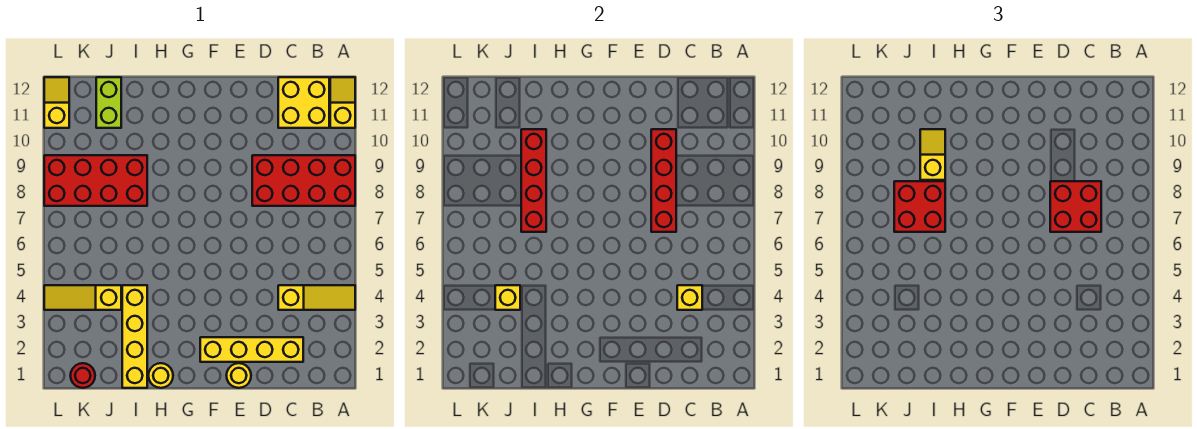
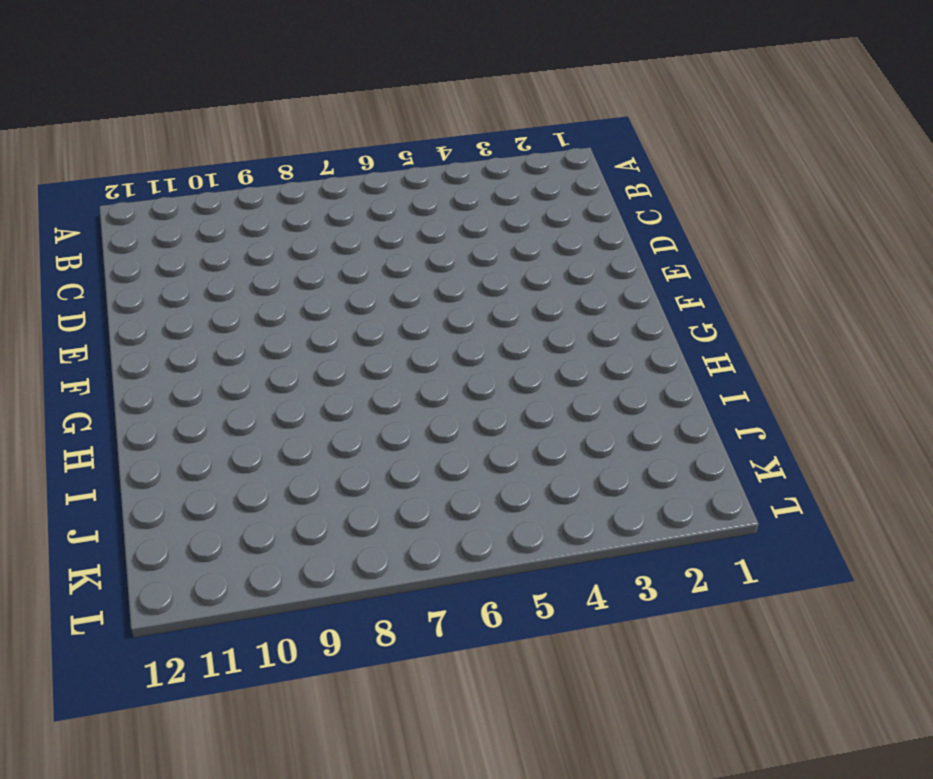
none -> yellow slope A4:C4 level 1 top C
none -> red brick A8:D9 level 1
none -> yellow slope A11:A12 level 1 top 11

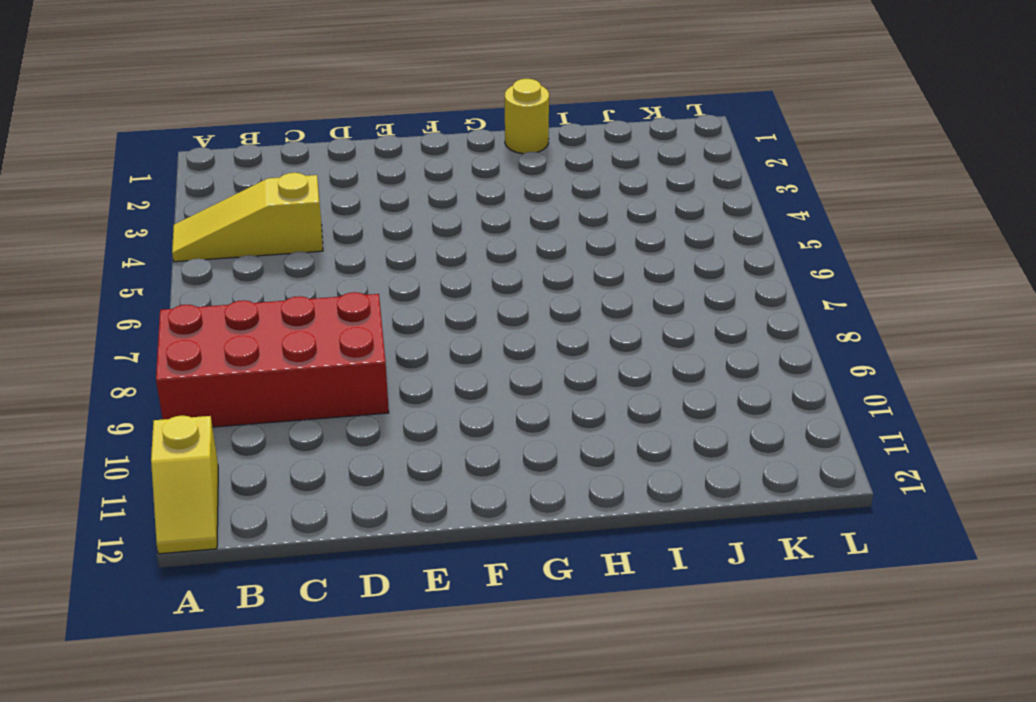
none -> yellow brick B11:C12 level 1
none -> yellow brick C2:F2 level 1
none -> yellow round brick E1 level 1

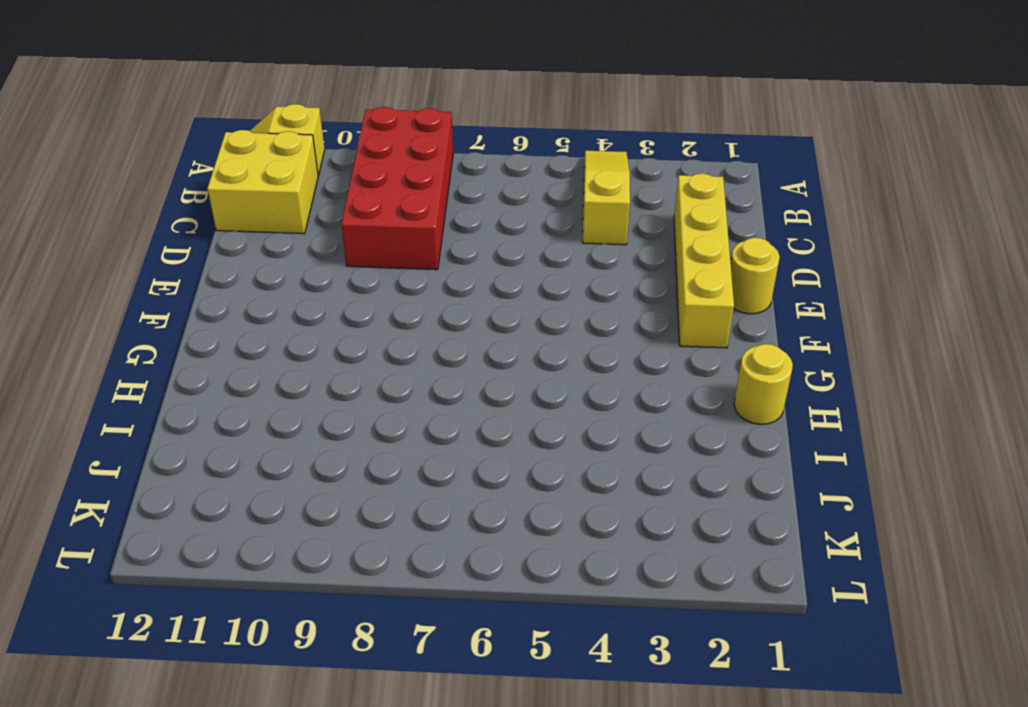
none -> yellow brick I1:I4 level 1
none -> red brick I8:L9 level 1
none -> yellow slope J4:L4 level 1 top J

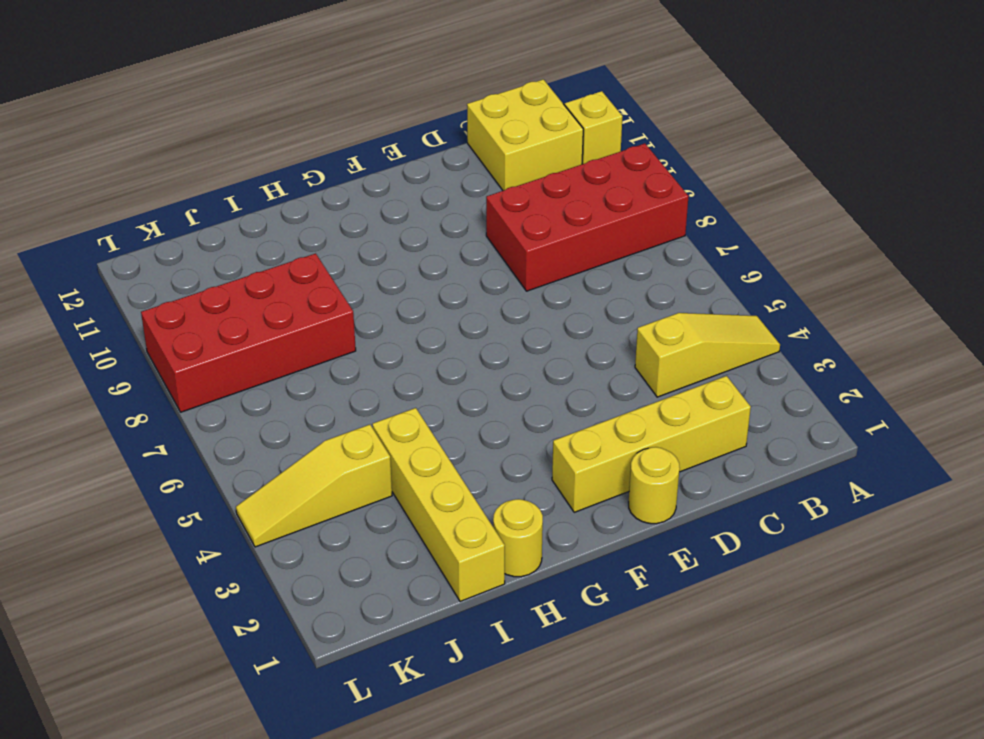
none -> lime brick J11:J12 level 1
none -> red round brick K1 level 1
none -> yellow slope L11:L12 level 1 top 11

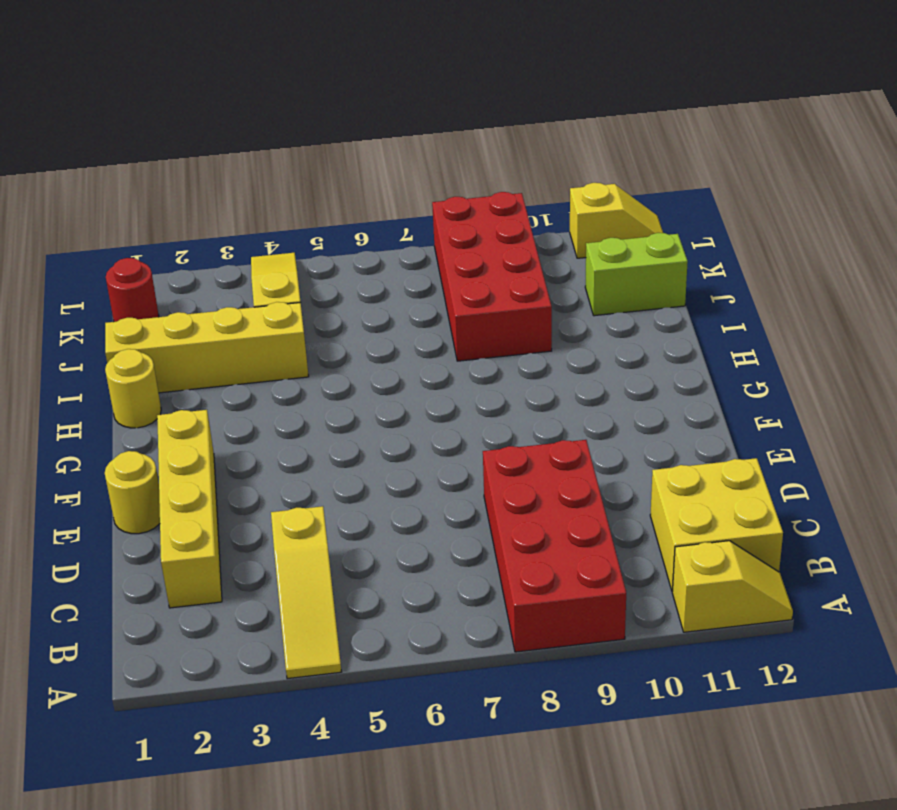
none -> yellow brick C4 level 2
none -> red brick D7:D10 level 2
none -> red brick I7:I10 level 2

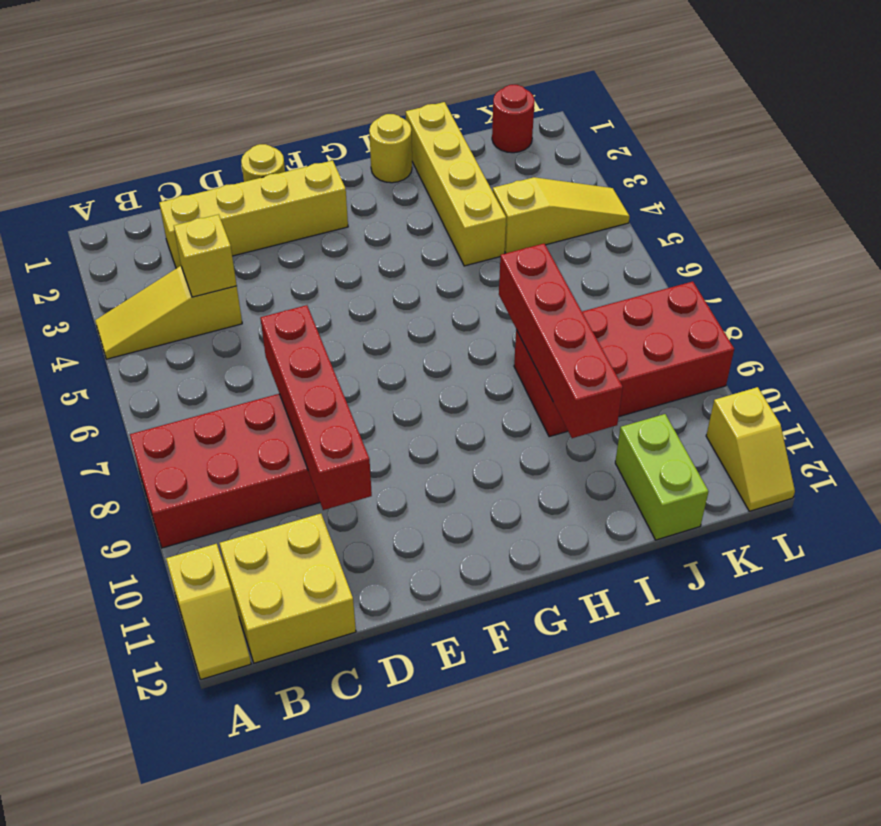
none -> yellow brick J4 level 2
none -> red brick C7:D8 level 3
none -> red brick I7:J8 level 3

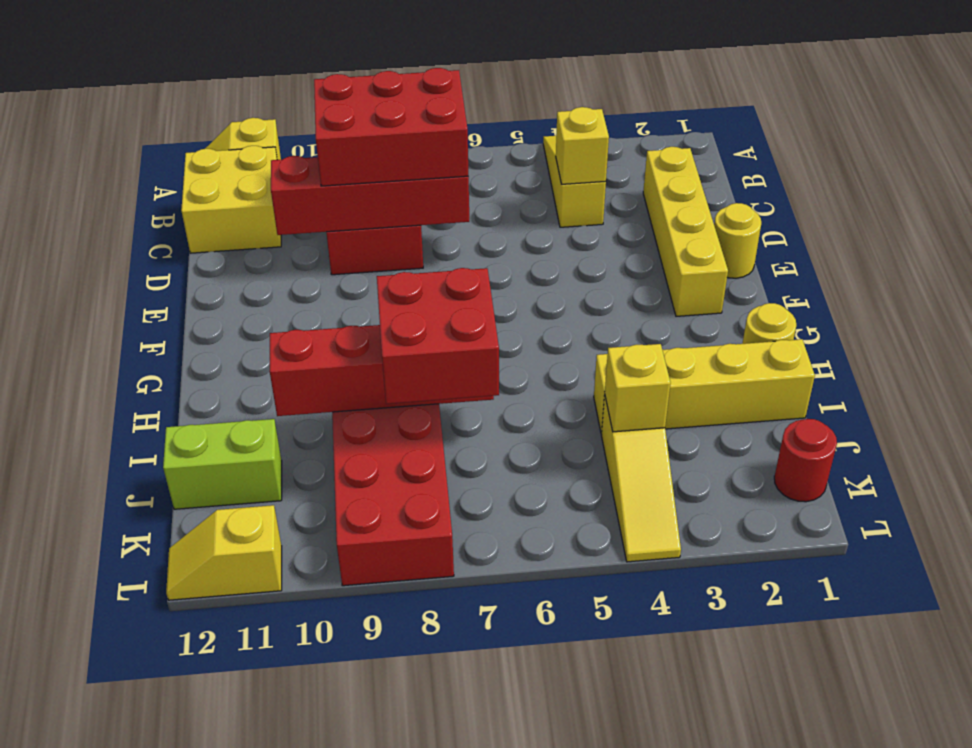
red brick C7:D9 level 3 -> red brick C7:D8 level 3
none -> yellow slope I9:I10 level 3 top 9

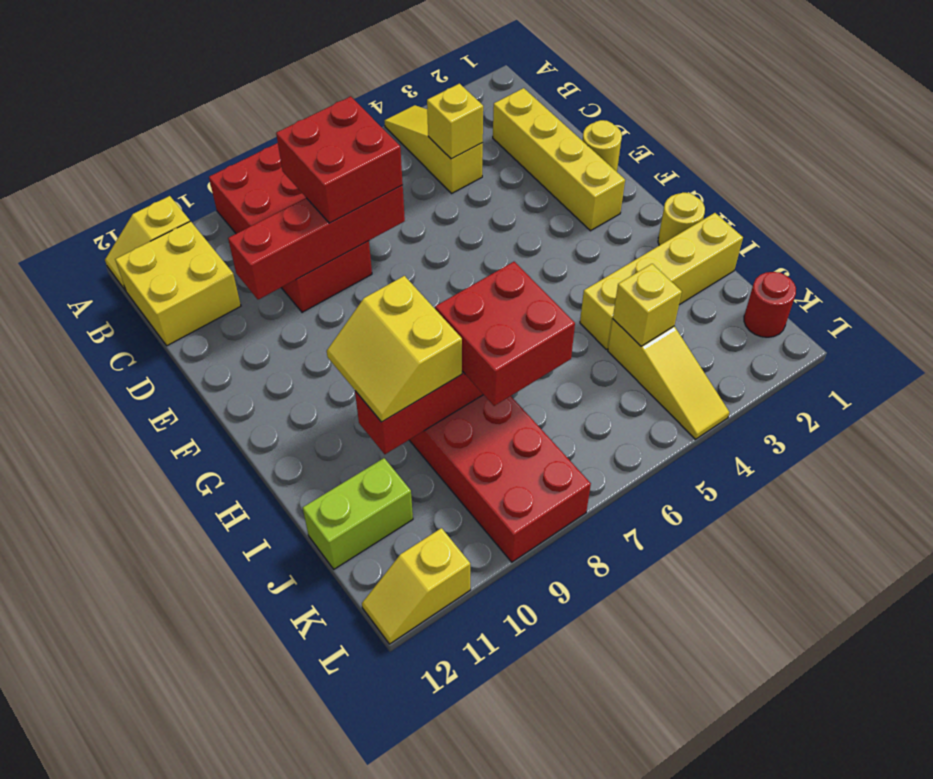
yellow slope H9:I10 level 3 top 9 -> yellow slope I9:I10 level 3 top 9

